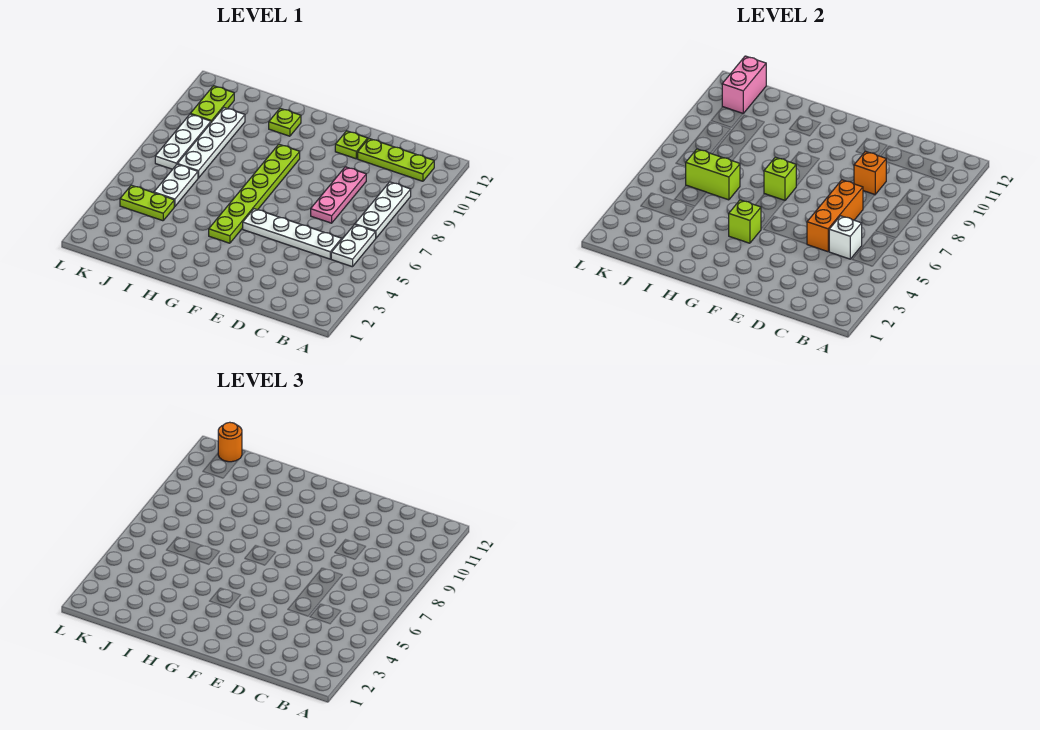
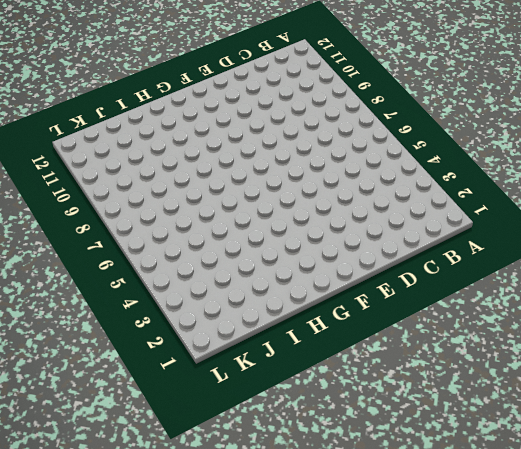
none -> white plate B5:B6 level 1
none -> white plate B7:B9 level 1
none -> lime plate B11:D11 level 1

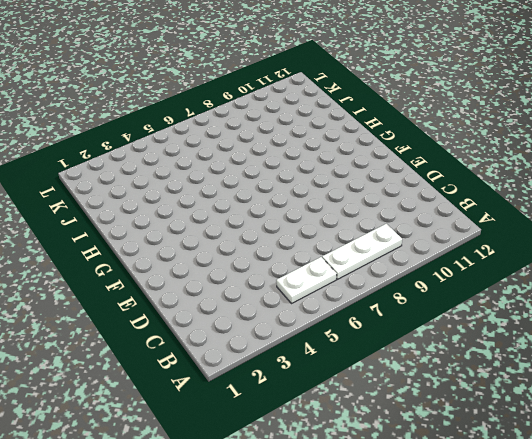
none -> lime plate B11:D11 level 1
none -> white plate C5:F5 level 1
none -> pink plate D7:D9 level 1

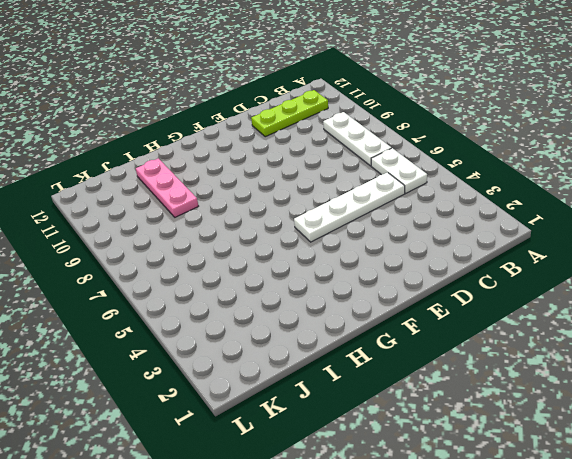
pink plate I9:I11 level 1 -> pink plate D7:D9 level 1
none -> lime plate E11 level 1
none -> lime plate G4:G9 level 1
none -> lime plate H11 level 1

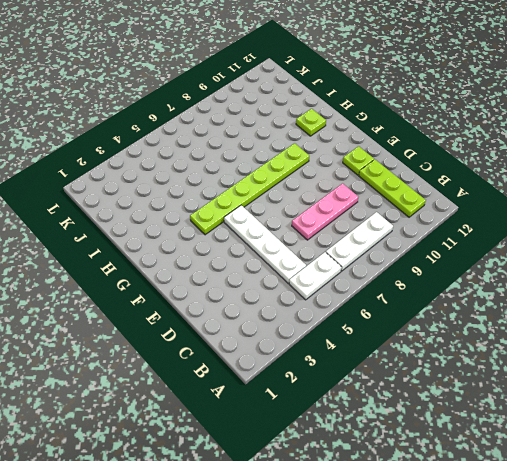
none -> lime plate J4:K4 level 1
none -> white plate J5:J6 level 1
none -> white plate J7:J10 level 1

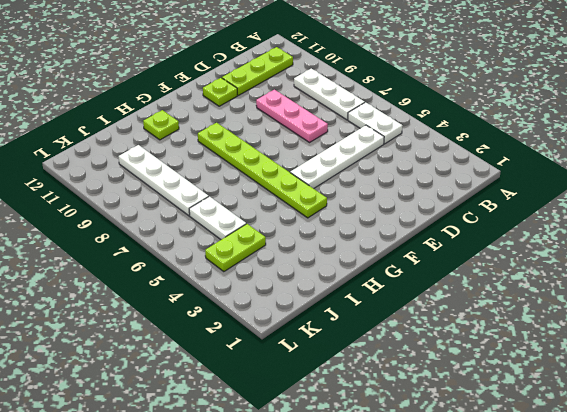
none -> white plate K7:K9 level 1
none -> lime plate K10:K11 level 1
none -> white brick C5 level 2

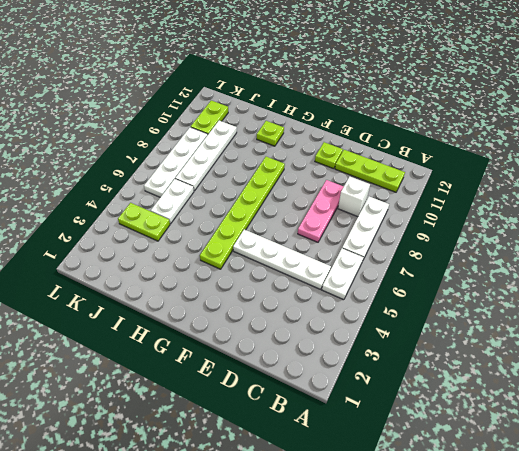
white brick C9 level 1 -> white brick C5 level 2
white plate K6:K9 level 1 -> white plate K7:K9 level 1
none -> orange brick D5:D7 level 2
none -> orange brick D9 level 2
none -> lime brick G4 level 2

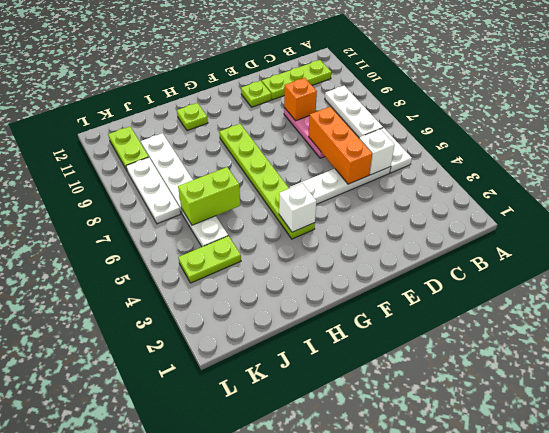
white brick G4 level 2 -> lime brick G4 level 2
none -> lime brick G7 level 2
none -> pink brick K11:K12 level 2
none -> orange round brick K12 level 3

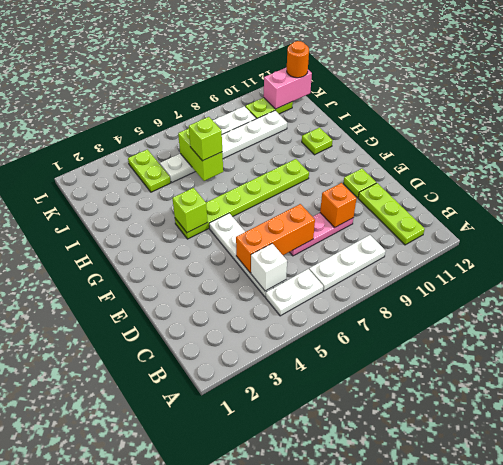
lime brick I6 level 3 -> lime brick G7 level 2

